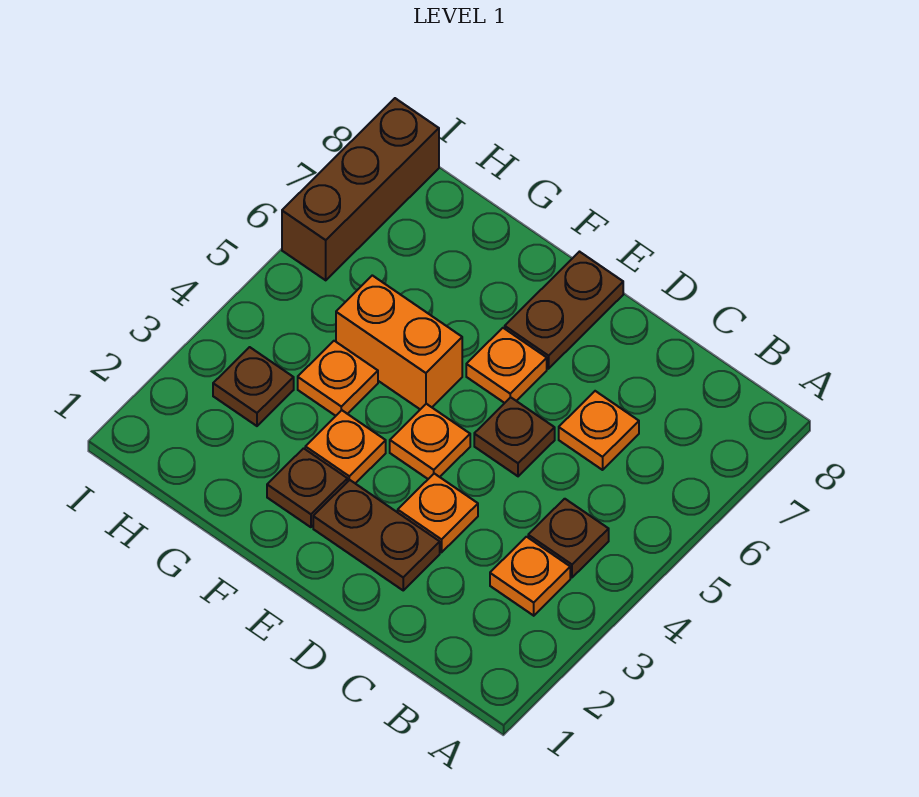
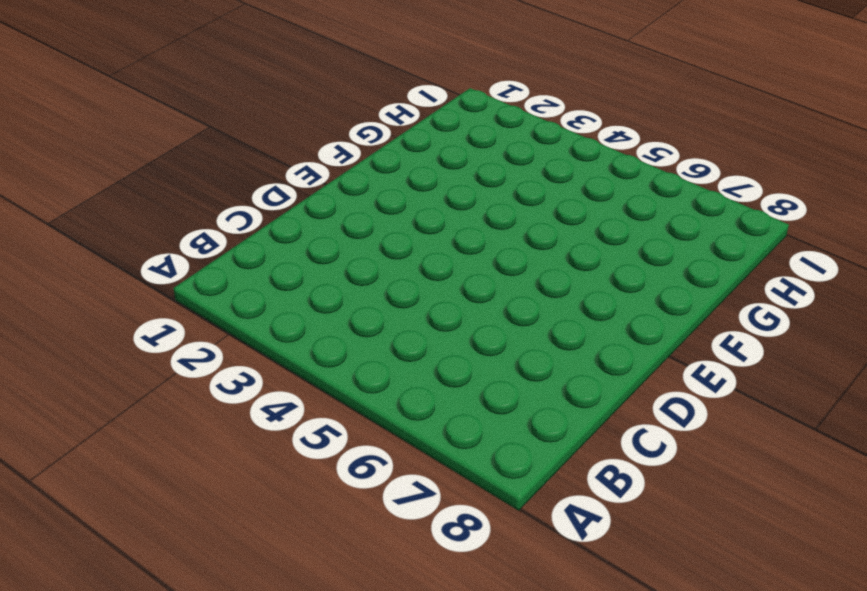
none -> orange plate B3 level 1
none -> brown plate B4 level 1
none -> orange plate C6 level 1

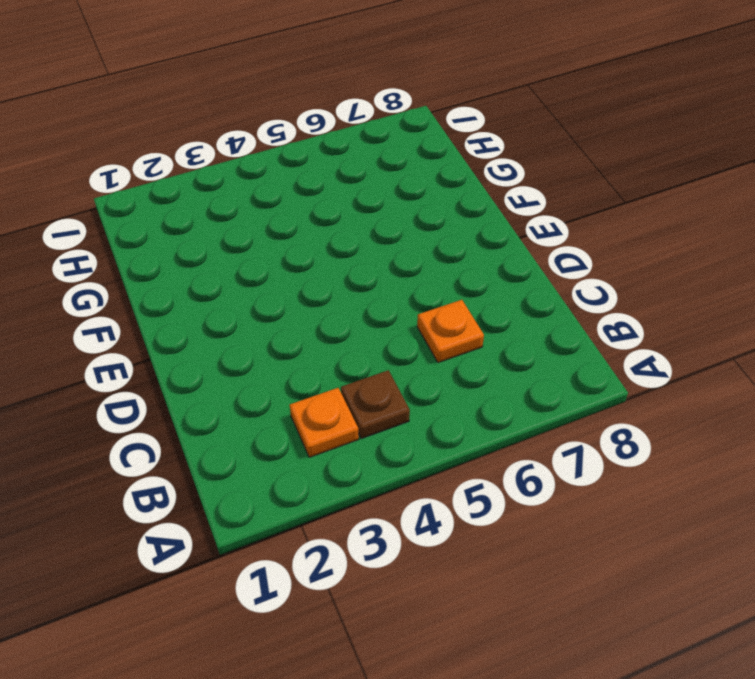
none -> brown plate D2:E2 level 1
none -> orange plate D3 level 1
none -> brown plate D5 level 1

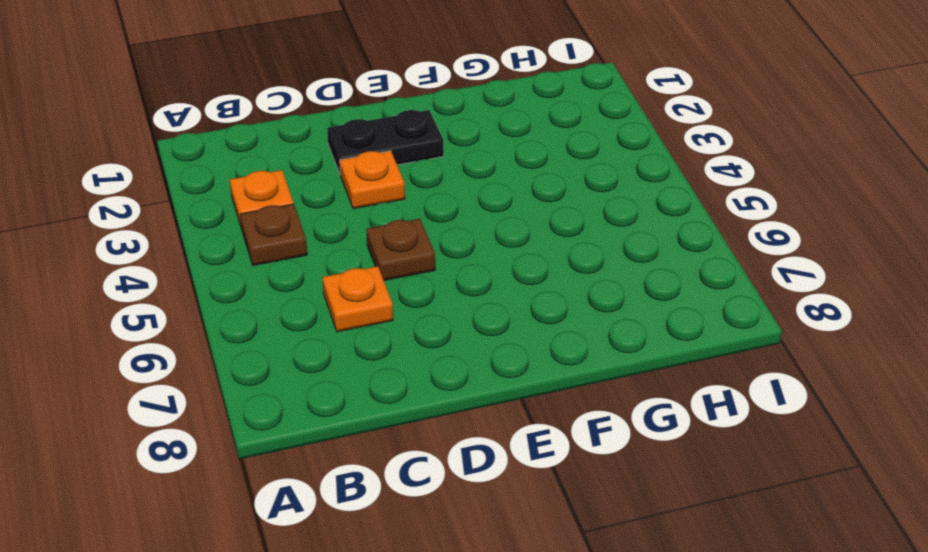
black plate D2:E2 level 1 -> brown plate D2:E2 level 1
none -> orange plate E4 level 1
none -> orange plate E6 level 1
none -> brown plate E7:E8 level 1

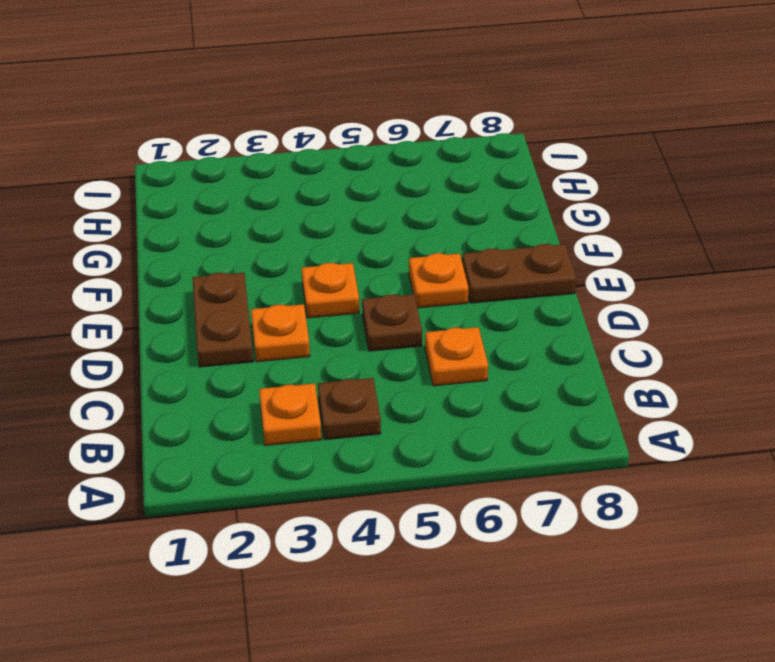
none -> brown plate F2 level 1
none -> orange plate F3 level 1
none -> orange brick F5:G5 level 1

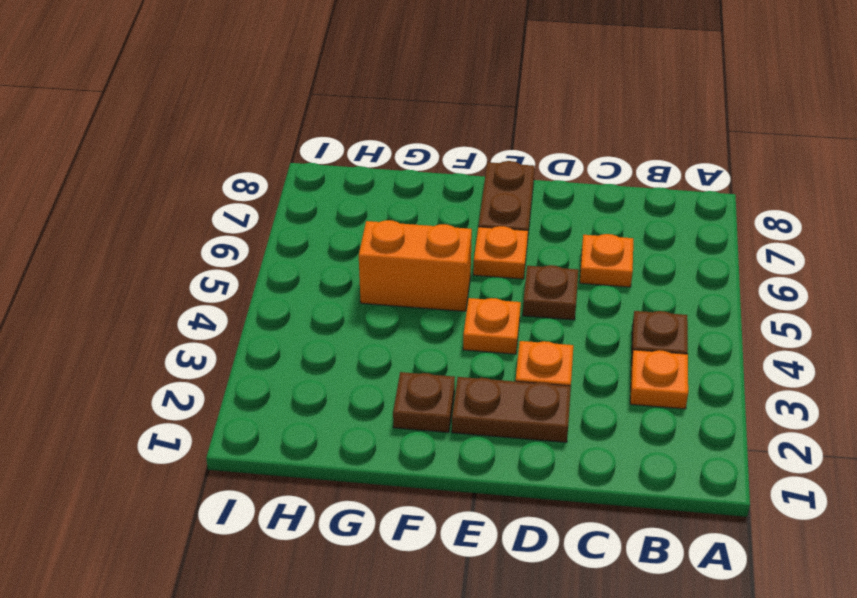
none -> orange plate F3 level 1
none -> orange plate G4 level 1
none -> brown plate H3 level 1

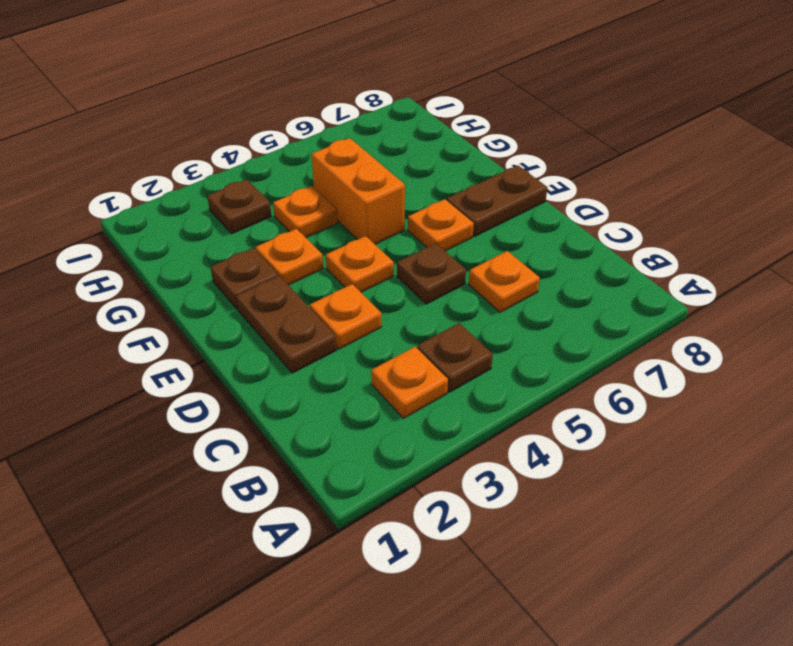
none -> brown brick I6:I8 level 1

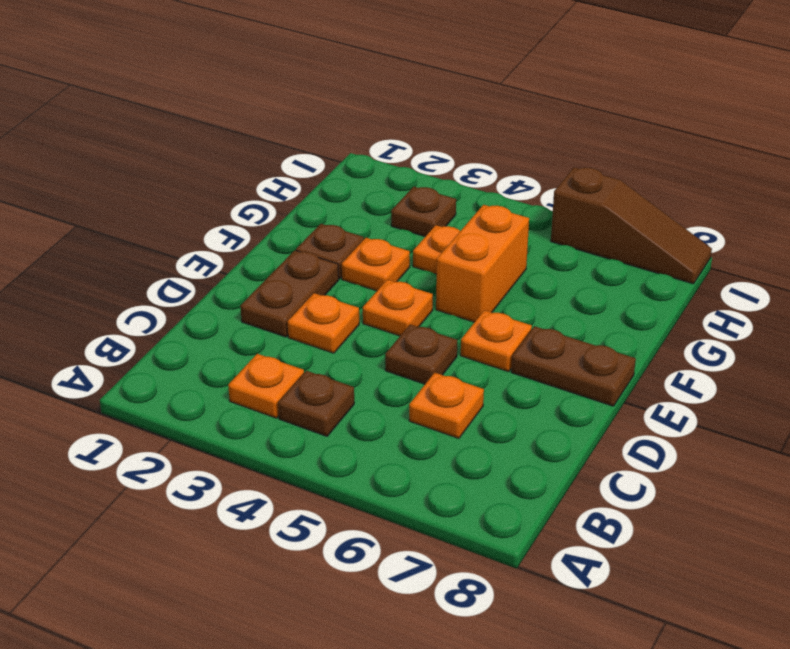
brown slope I6:I8 level 1 top 6 -> brown brick I6:I8 level 1

